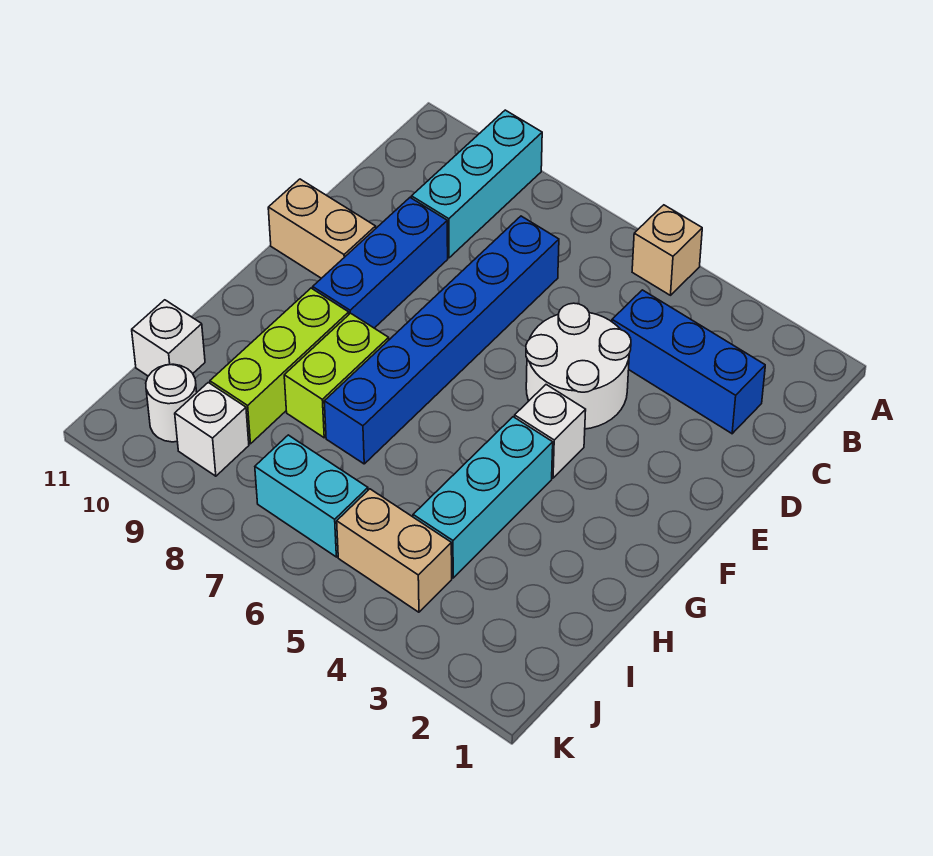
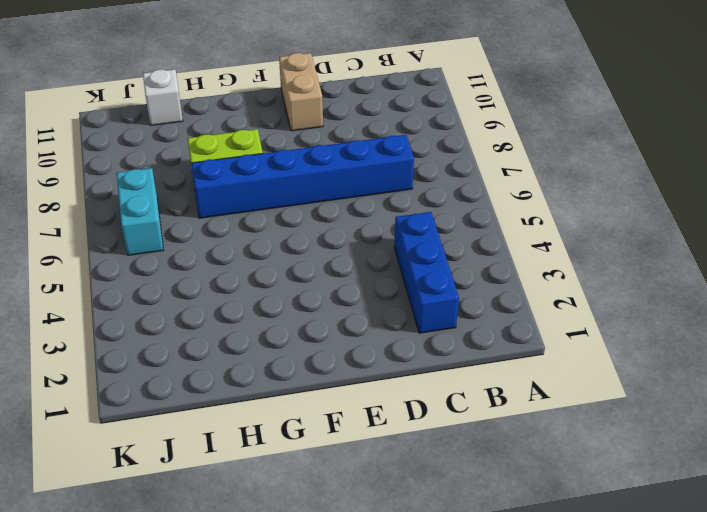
none -> tan brick A5 level 1
none -> cyan brick A9:C9 level 1
none -> white round brick D4:E5 level 1

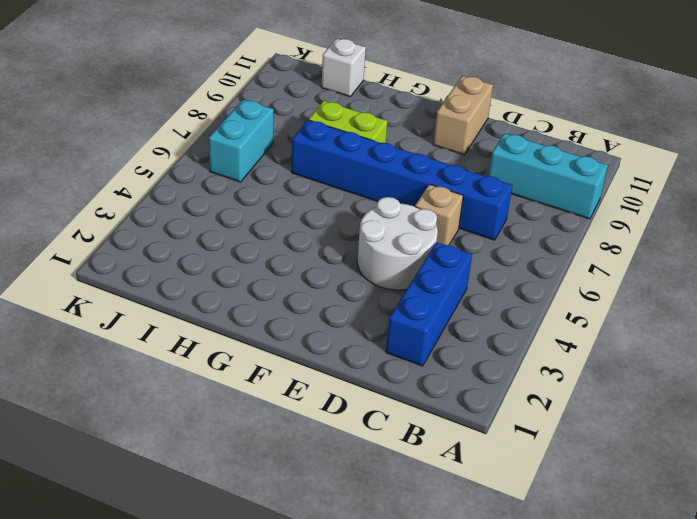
tan brick D6 level 1 -> tan brick A5 level 1
none -> blue brick D9:F9 level 1
none -> white brick F4 level 1
none -> cyan brick G4:I4 level 1

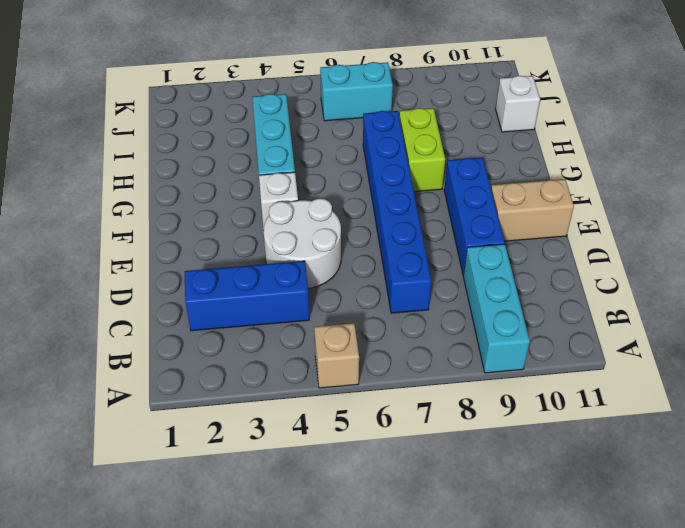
none -> lime brick G9:I9 level 1
none -> tan brick J4:J5 level 1
none -> white brick J9 level 1

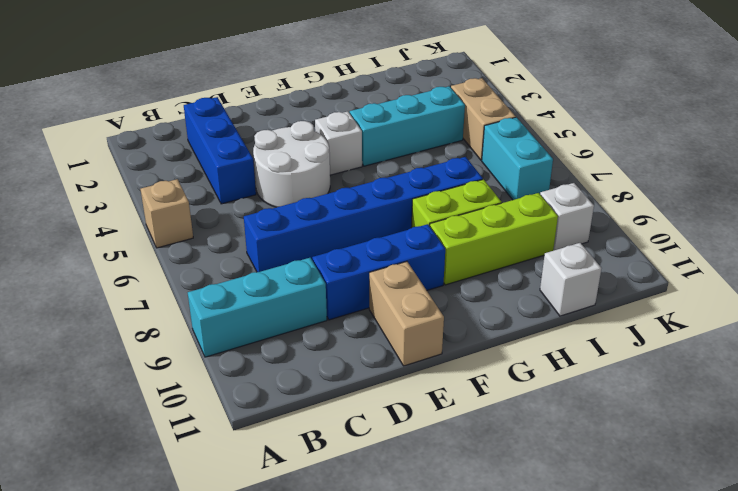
none -> white round brick J10 level 1

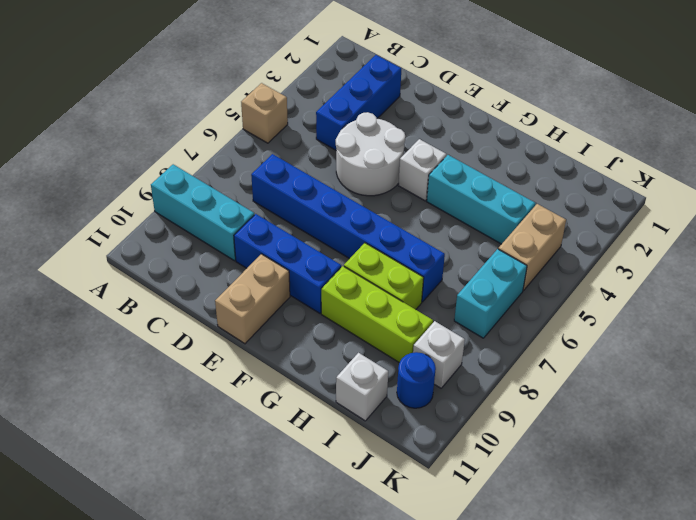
blue round brick J10 level 1 -> white round brick J10 level 1

